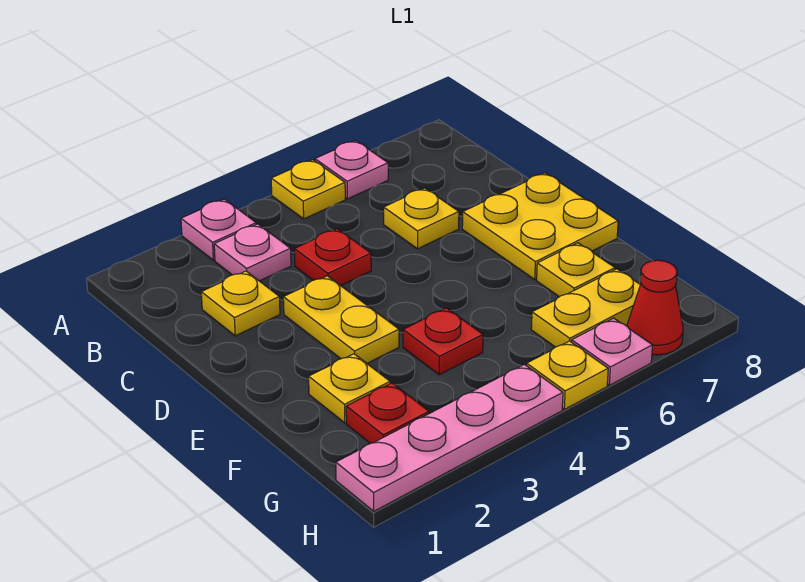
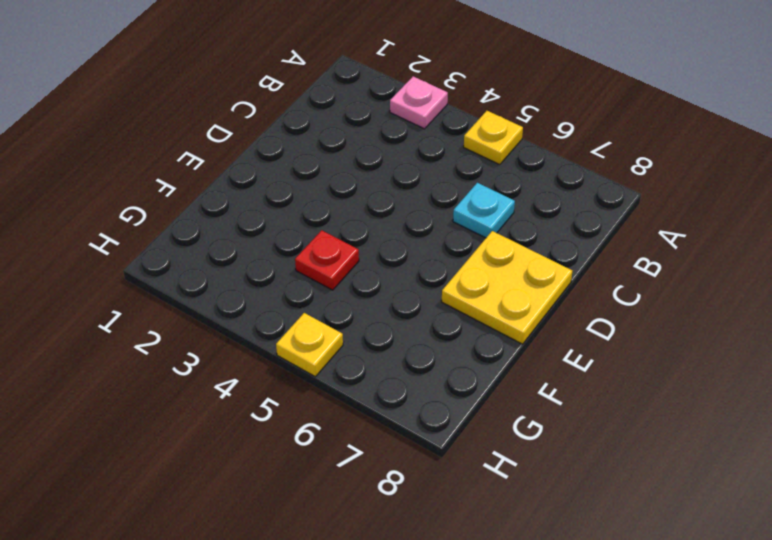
cyan plate C6 level 1 -> yellow plate C6 level 1
none -> pink plate A6 level 1
none -> pink plate B3 level 1
none -> yellow plate C2 level 1

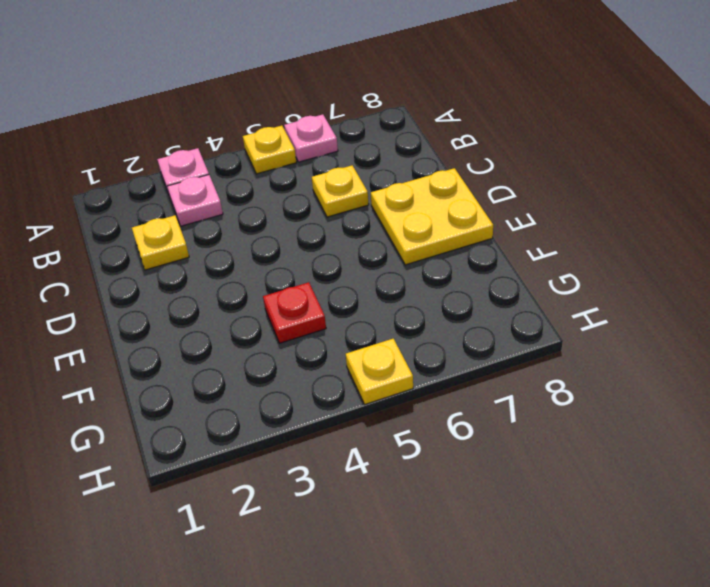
none -> red plate C4 level 1
none -> yellow plate D3:E3 level 1
none -> yellow plate F2 level 1

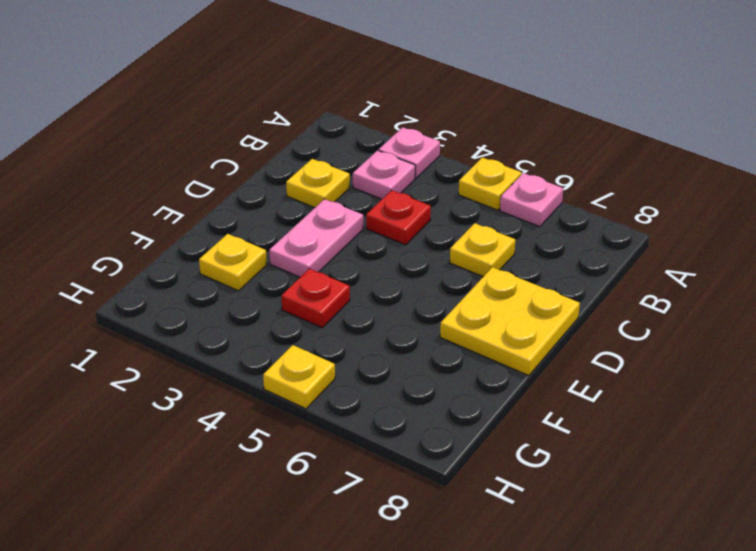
pink plate D3:E3 level 1 -> yellow plate D3:E3 level 1
none -> yellow plate F7 level 1
none -> red plate G2 level 1
none -> yellow plate G6:G7 level 1

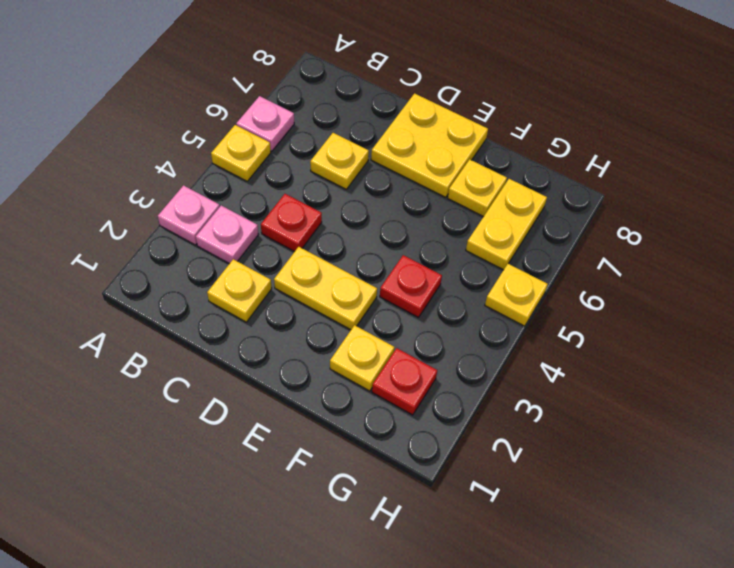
none -> pink plate H1:H4 level 1
none -> pink plate H6 level 1
none -> red cone H7 level 1

